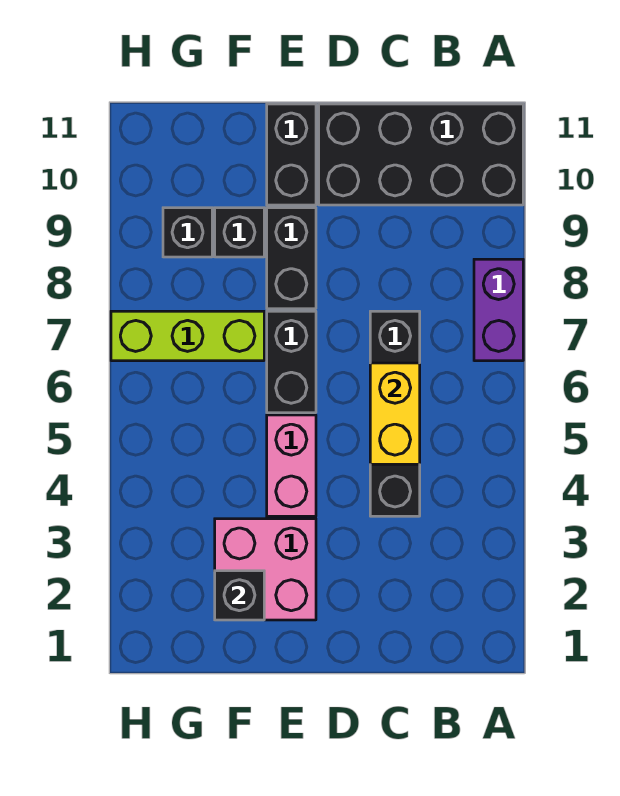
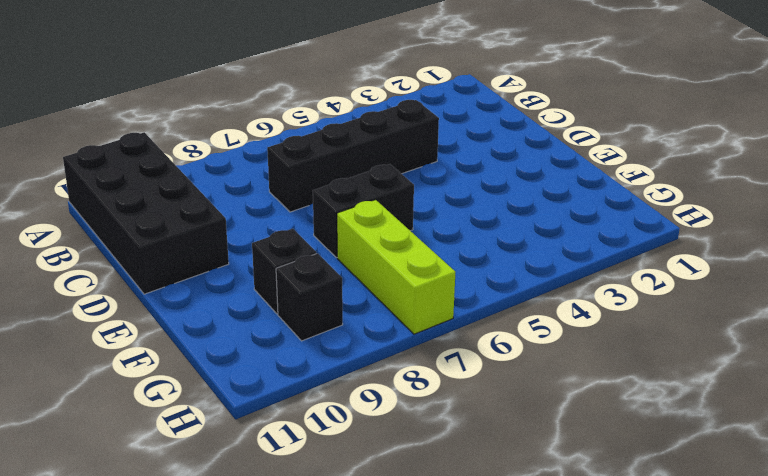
none -> purple brick A7:A8 level 1
none -> pink brick E2:F3 level 1
none -> pink brick E4:E5 level 1

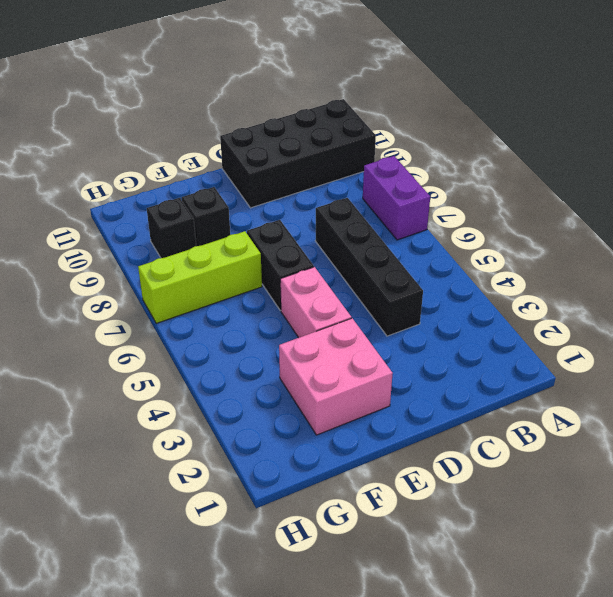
none -> black brick E8:E9 level 1
none -> black brick E10:E11 level 1
none -> yellow brick C5:C6 level 2

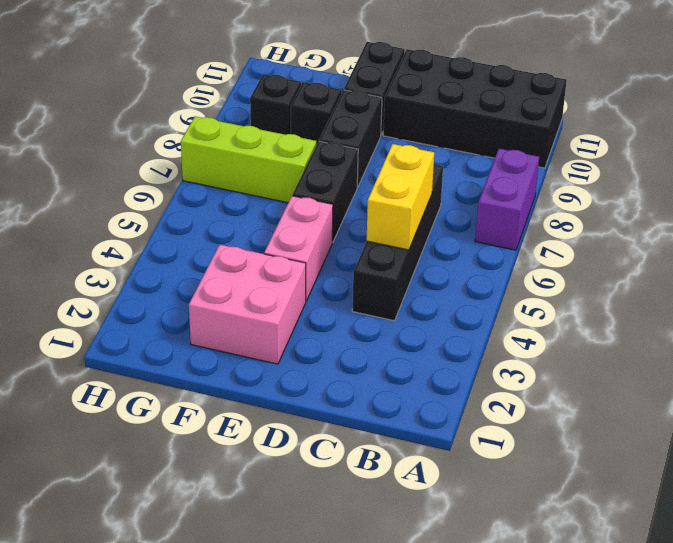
none -> black brick F2 level 2

